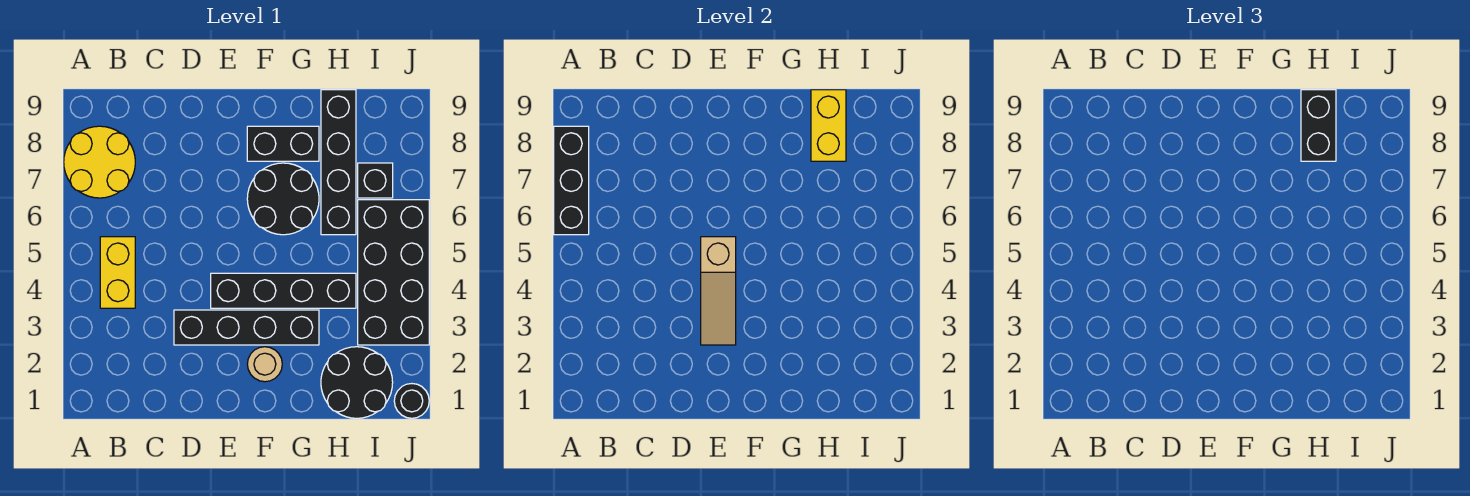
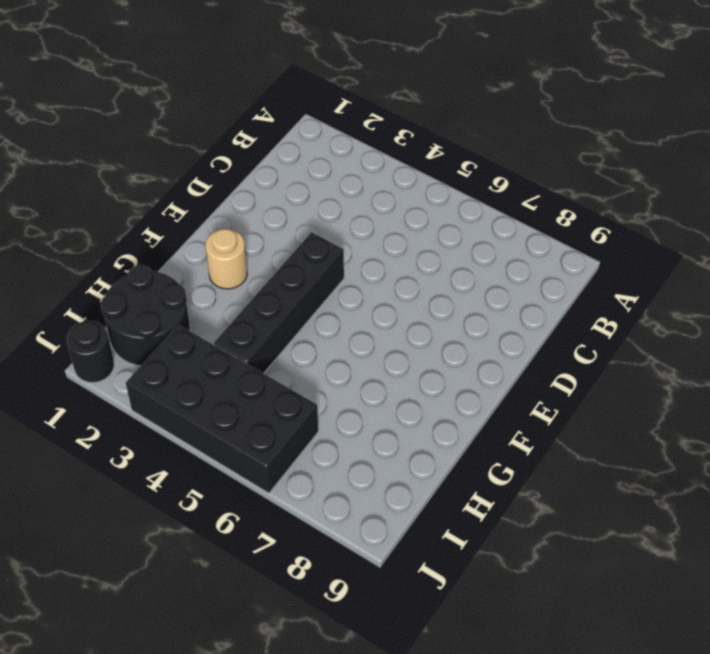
none -> yellow round brick A7:B8 level 1
none -> yellow brick B4:B5 level 1
none -> black brick D3:G3 level 1

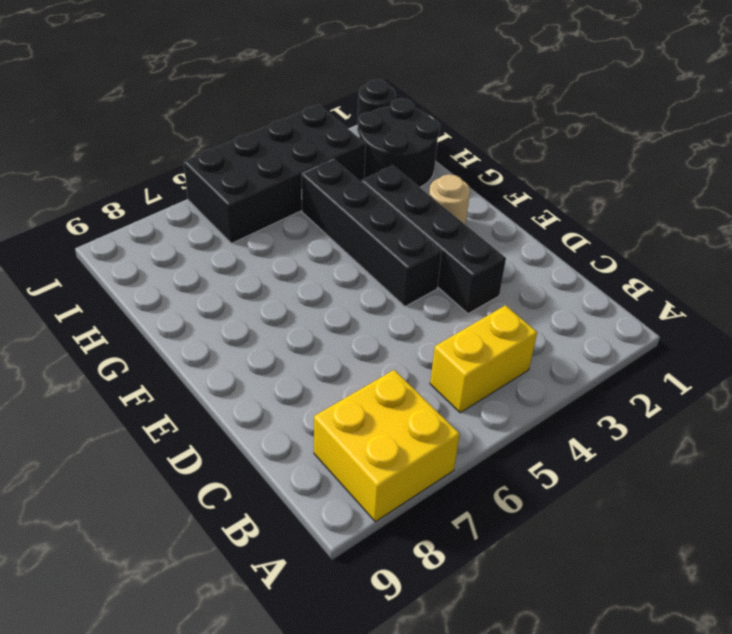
yellow brick A7:B8 level 1 -> yellow round brick A7:B8 level 1
none -> black round brick F6:G7 level 1
none -> black brick F8:G8 level 1
none -> black brick H6:H9 level 1

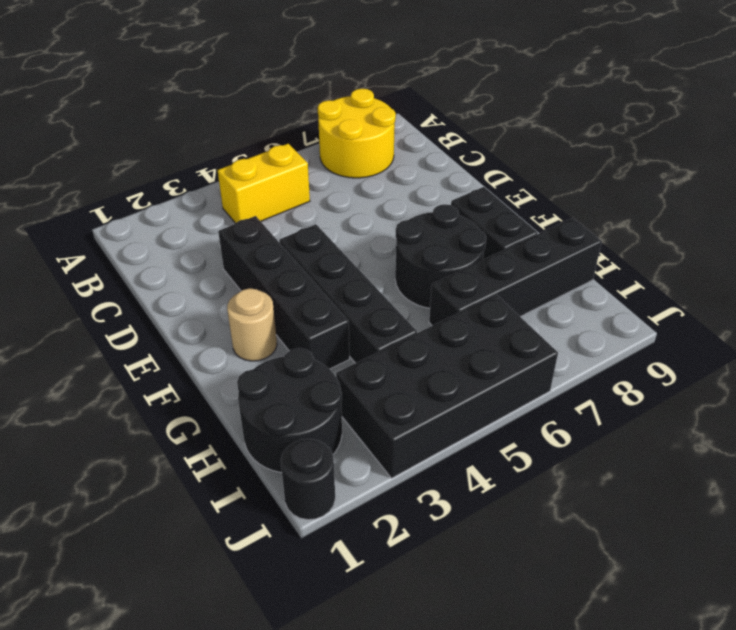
none -> black brick I7 level 1
none -> black brick A6:A8 level 2
none -> tan slope E3:E5 level 2 top 5

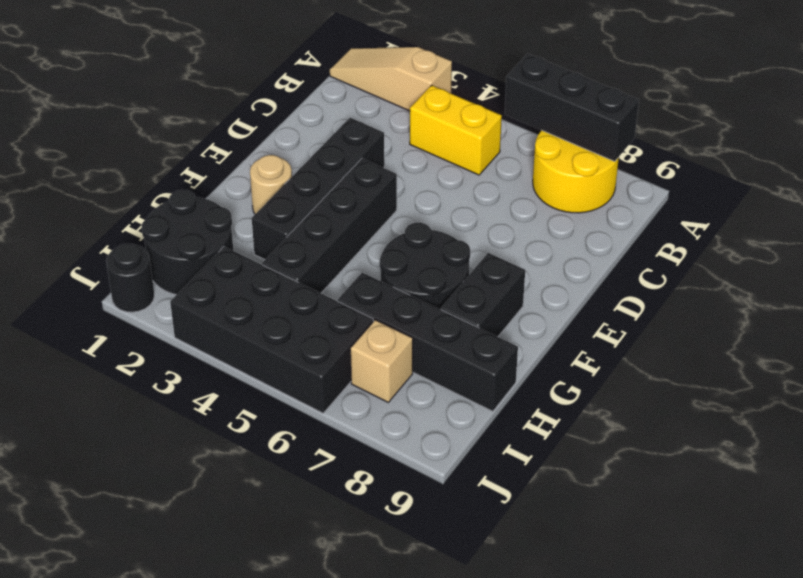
tan slope A1:A3 level 1 top 3 -> tan slope E3:E5 level 2 top 5
tan brick I7 level 1 -> black brick I7 level 1
none -> yellow brick H8:H9 level 2
none -> black brick H8:H9 level 3

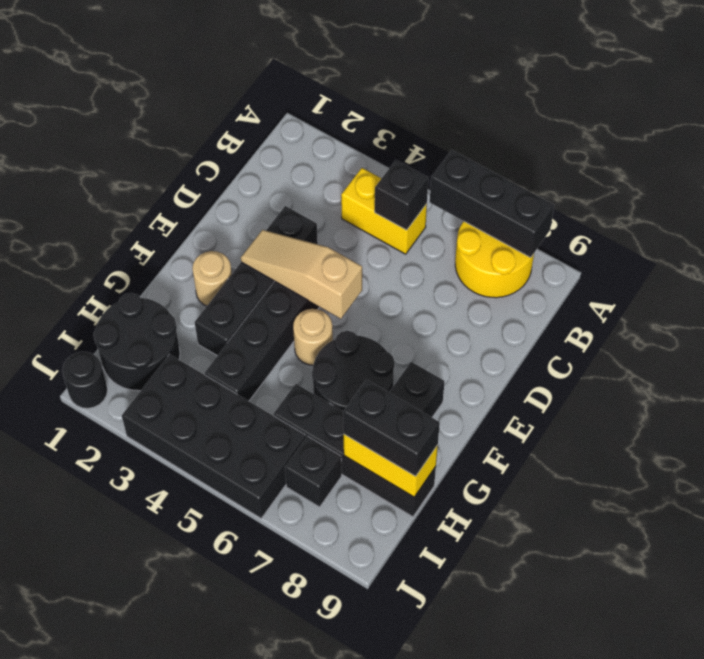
black brick B5 level 2 -> none
tan round brick F5 level 1 -> none

